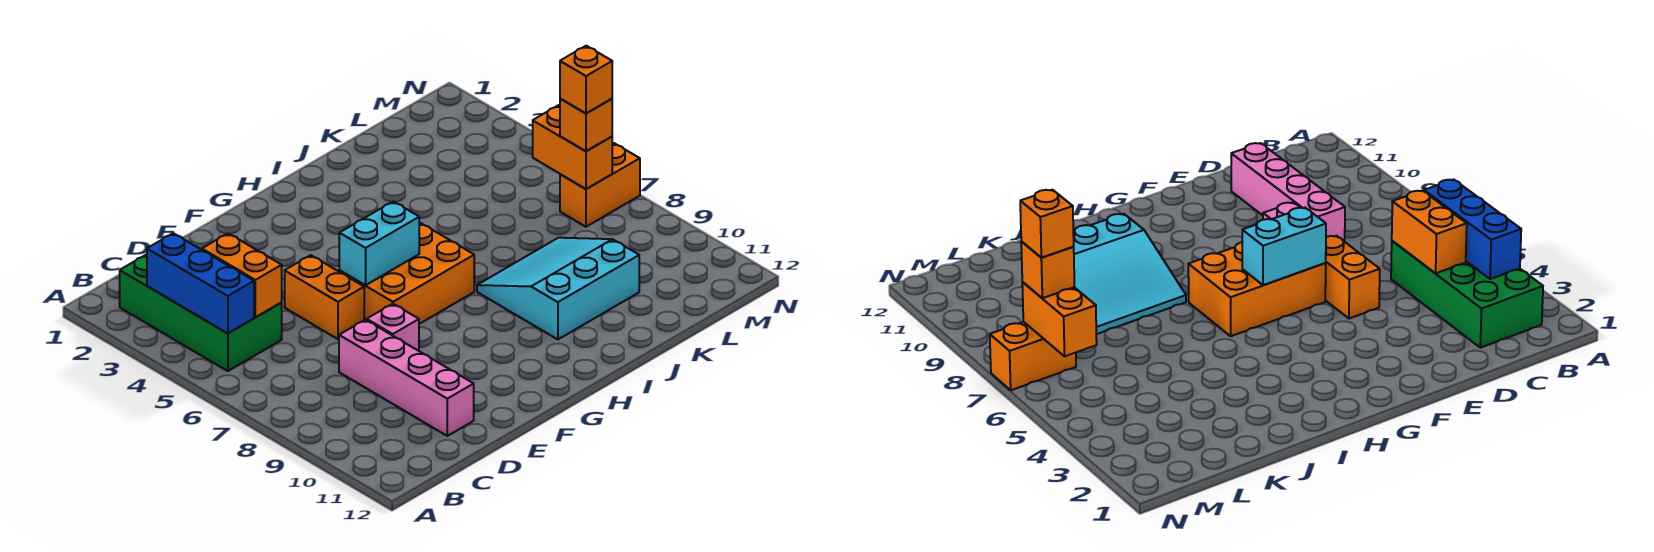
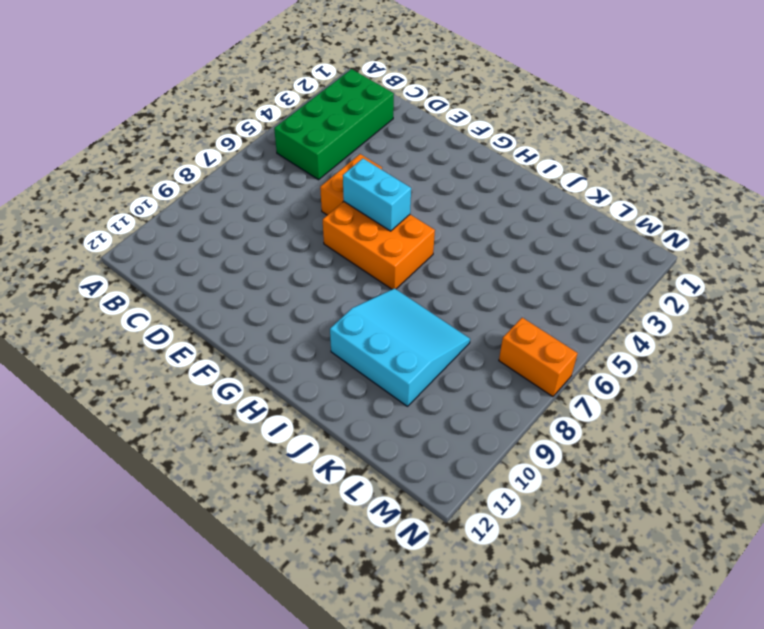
none -> pink brick D8:D11 level 1
none -> pink brick E8 level 1
none -> blue brick B3:B5 level 2

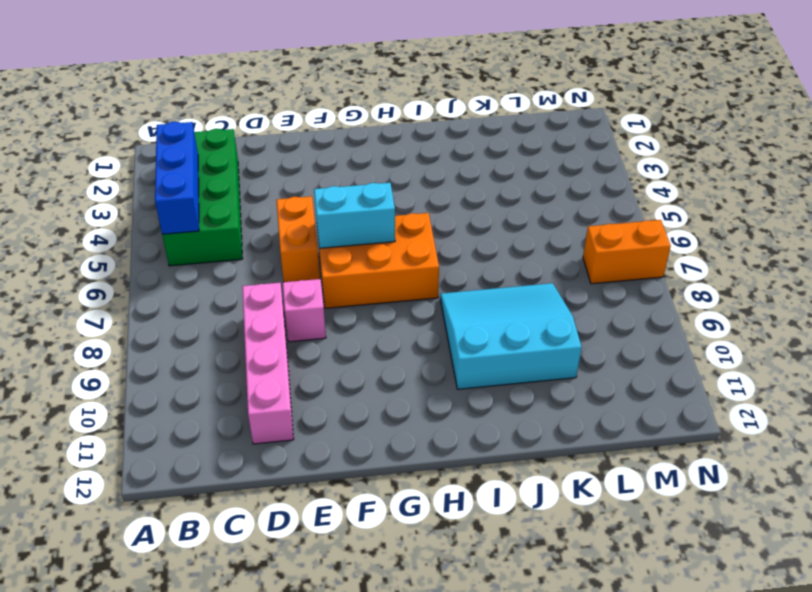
none -> orange brick C4:C5 level 2
none -> orange brick M6:M7 level 2
none -> orange brick M7 level 3

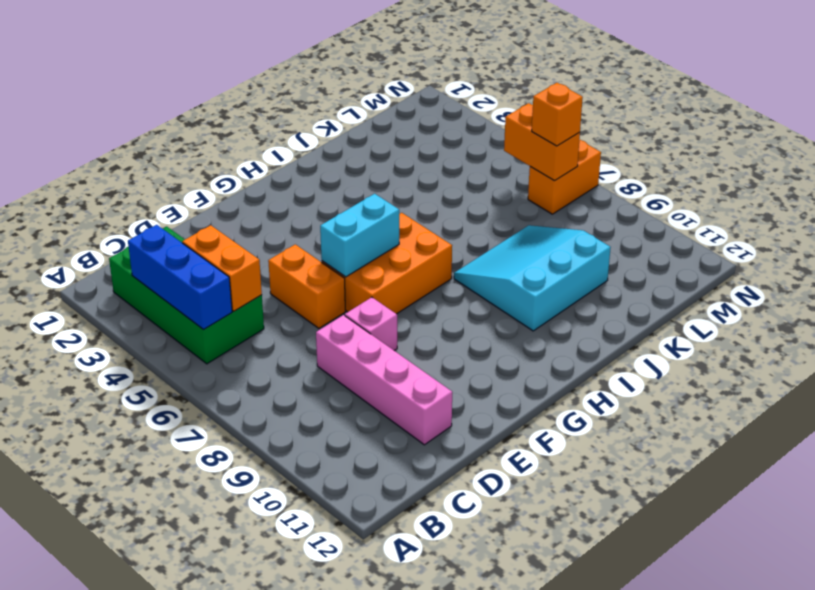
none -> orange brick M7 level 4

